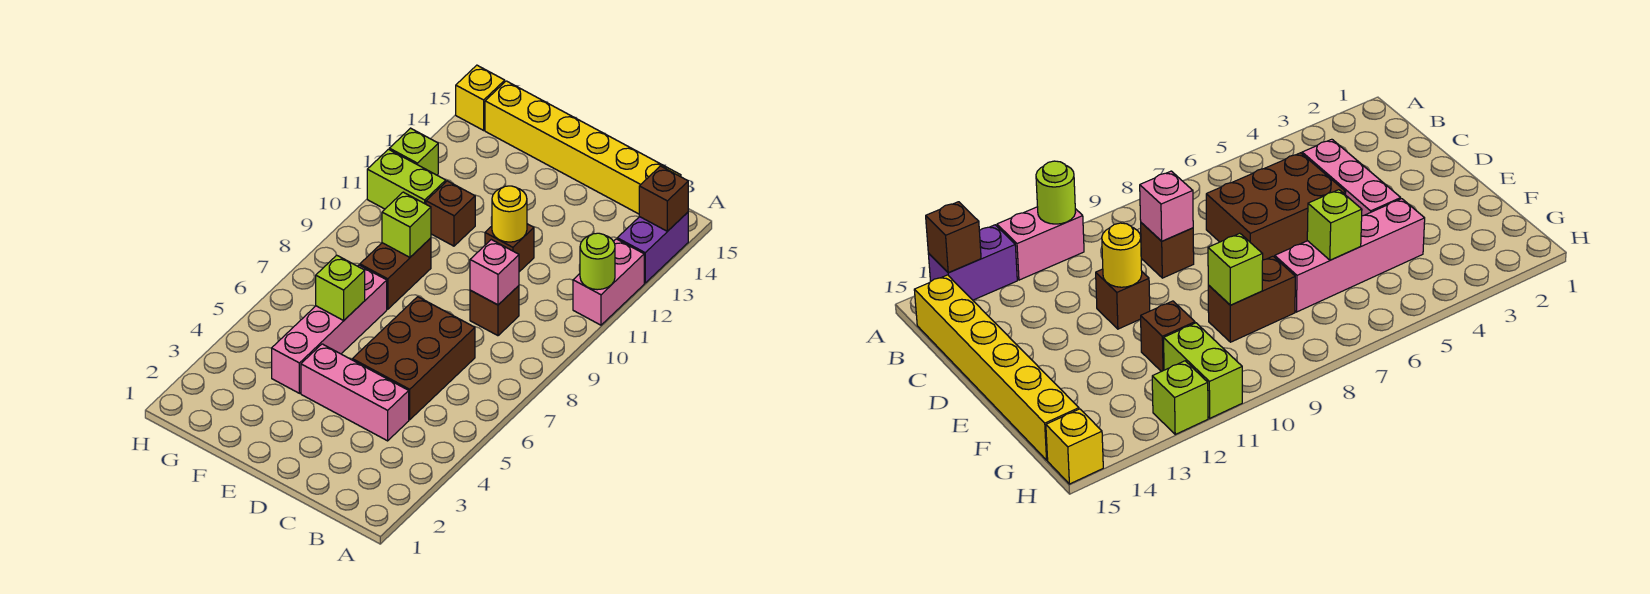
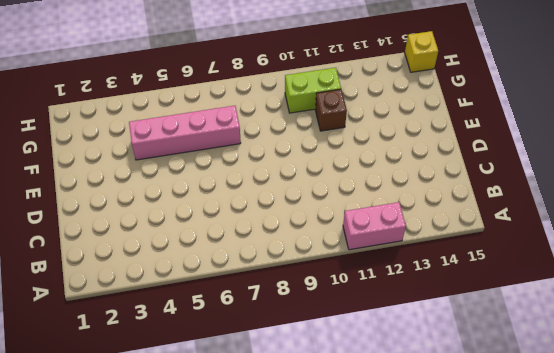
lime brick G10:G11 level 1 -> lime brick G11:H11 level 1
none -> purple brick A13:A14 level 1
none -> yellow brick B15:G15 level 1
none -> pink brick C4:E4 level 1

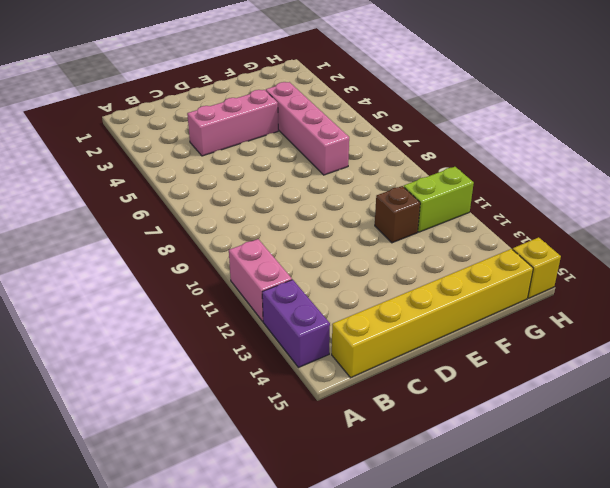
none -> brown brick C5:D7 level 1
none -> brown brick C9 level 1
none -> brown brick D11 level 1

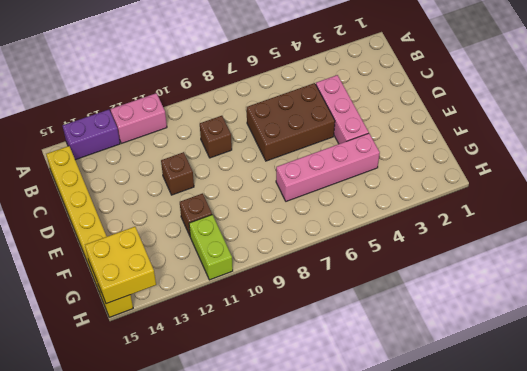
yellow brick G14:H15 level 2 -> none
none -> brown brick F8:F9 level 1
none -> lime brick H12 level 1
none -> lime round brick A11 level 2

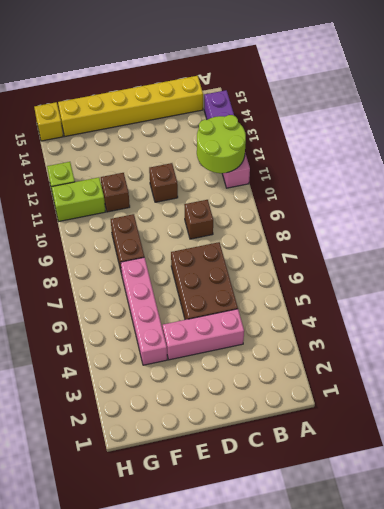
lime round brick A11:B12 level 2 -> lime round brick A11 level 2
none -> brown brick A14 level 2
none -> pink brick C9 level 2
none -> yellow round brick D11 level 2

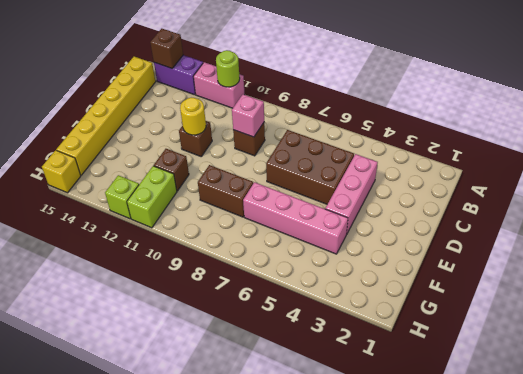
none -> lime brick F6 level 2
none -> lime brick F9 level 2

